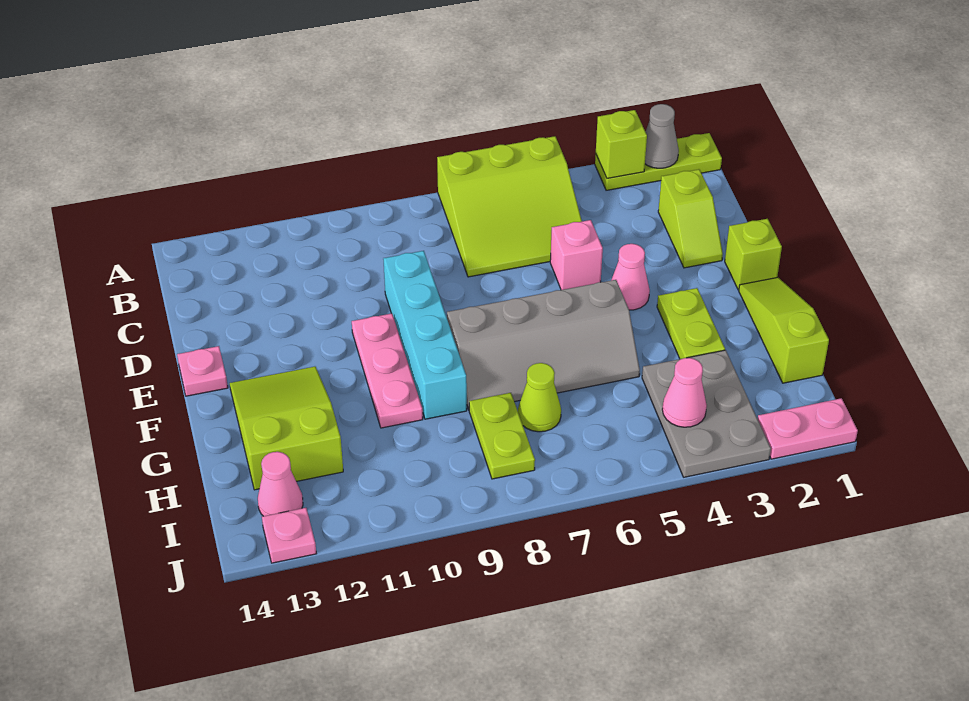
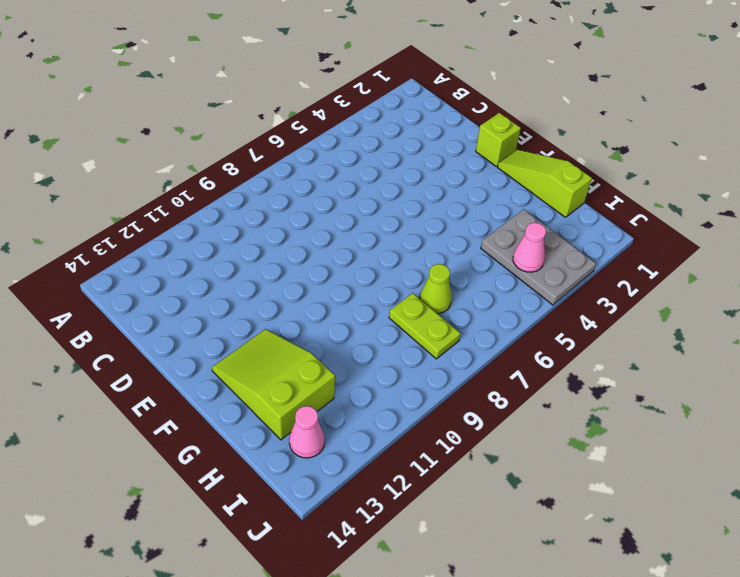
none -> lime plate A1:A3 level 1
none -> lime slope A5:C7 level 1 top A
none -> lime slope C2:D2 level 1 top C

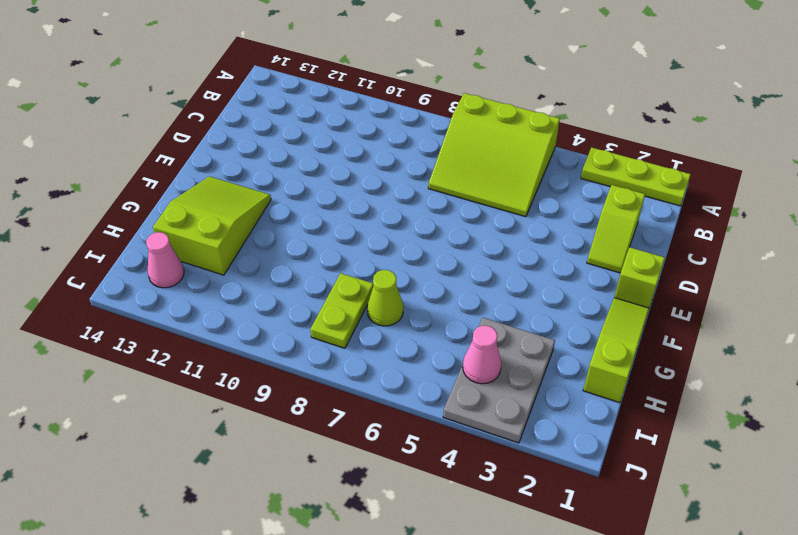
none -> pink brick D5 level 1
none -> cyan brick D9:G9 level 1
none -> pink cone E4 level 1

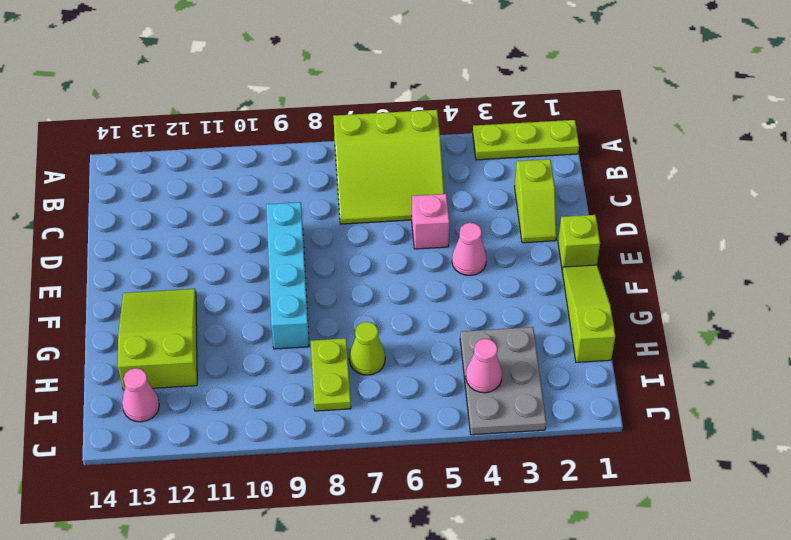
none -> pink plate E10:G10 level 1
none -> pink plate E14 level 1
none -> lime plate F3:G3 level 1

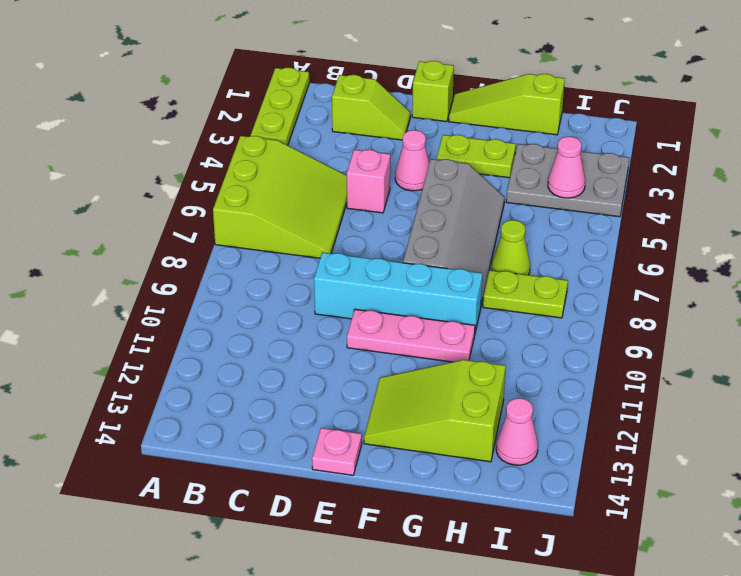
none -> pink plate J1:J2 level 1
none -> pink plate J13 level 1
none -> grey cone A2 level 2

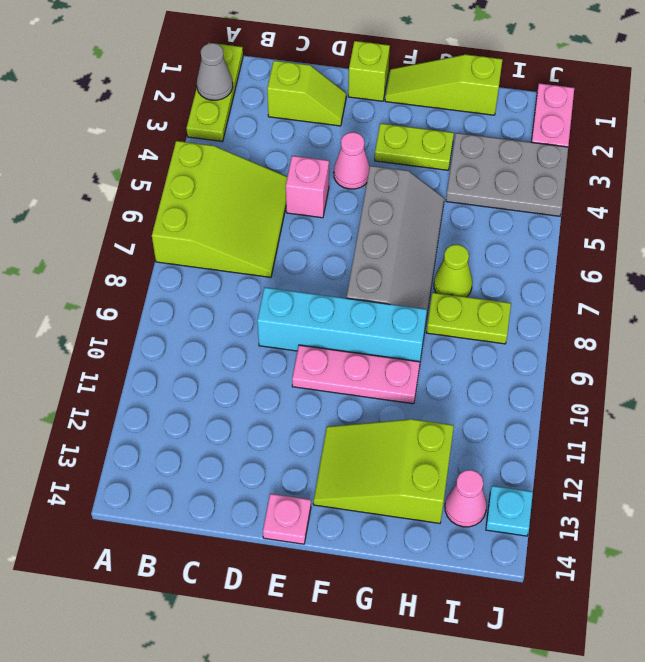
cyan plate J13 level 1 -> pink plate J13 level 1
none -> lime brick A3 level 2
none -> pink cone I4 level 2

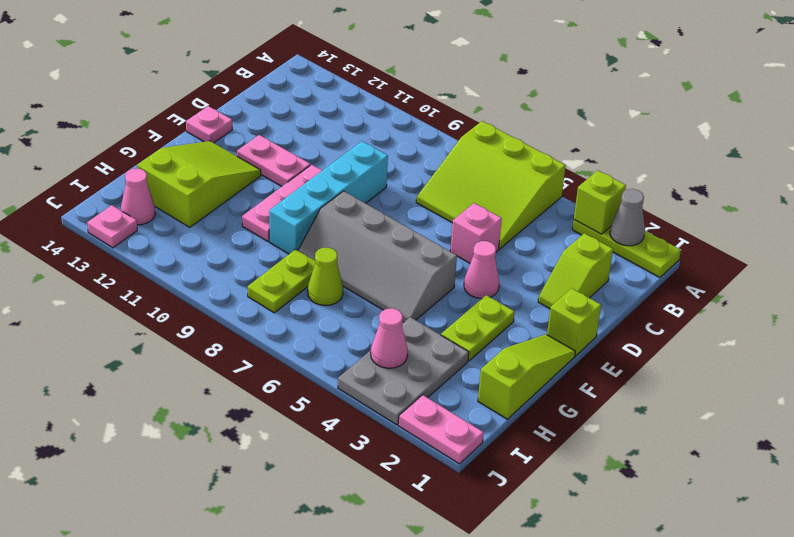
pink plate E11:E12 level 1 -> none

